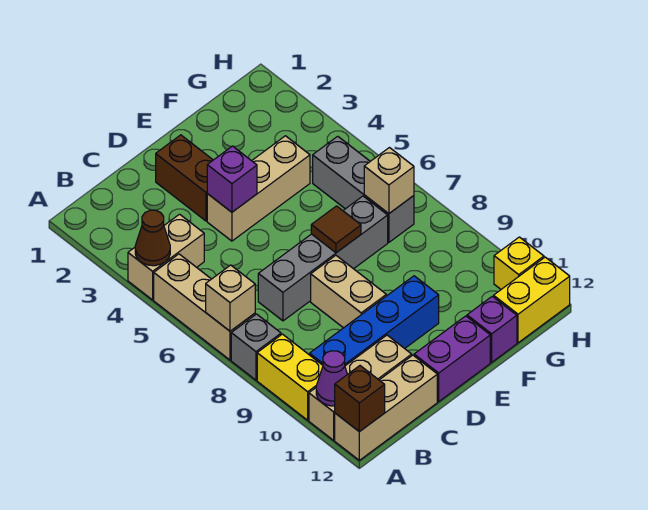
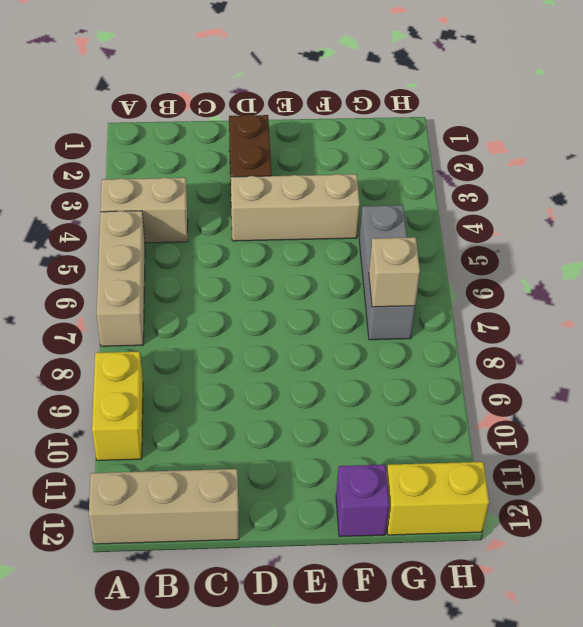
none -> grey brick A8 level 1
none -> tan brick A11:C11 level 1
none -> blue brick B10:E10 level 1

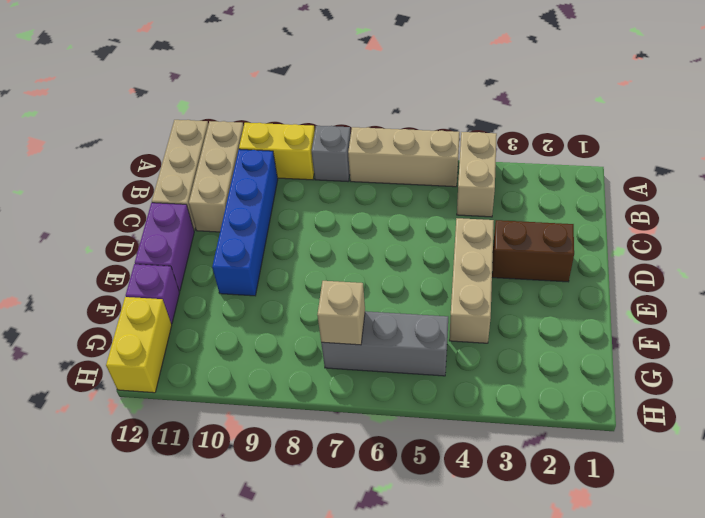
none -> grey brick C7:F7 level 1
none -> tan brick D8:D9 level 1
none -> yellow brick H11 level 1

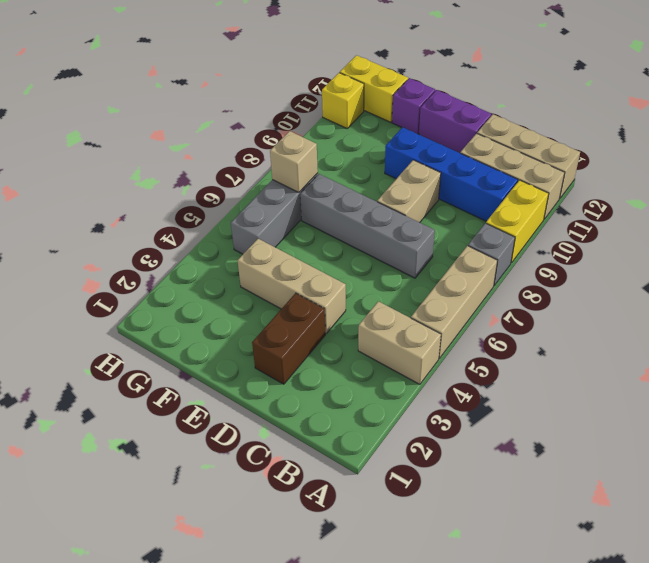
none -> brown cone A4 level 2
none -> tan brick A7 level 2
none -> purple cone A11 level 2

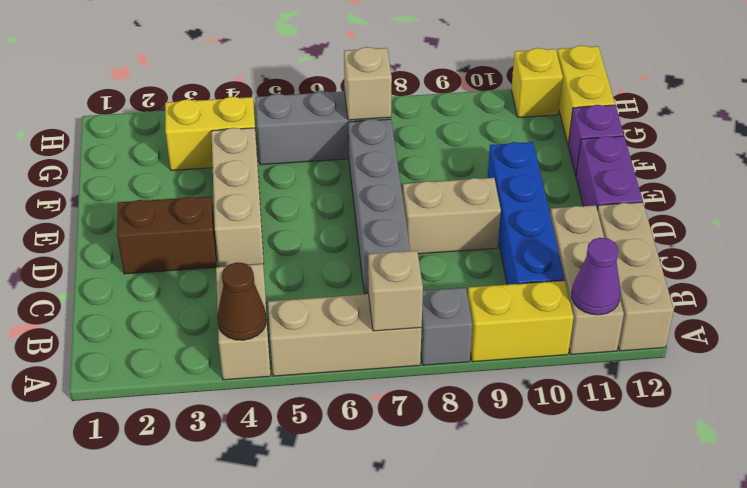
yellow brick G3:G4 level 1 -> none
none -> brown brick A12 level 2
none -> purple brick D4 level 2
none -> brown tile E7 level 2

